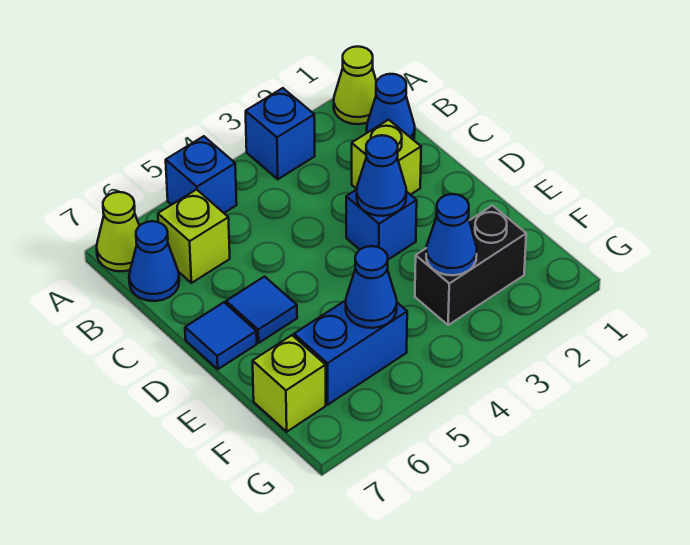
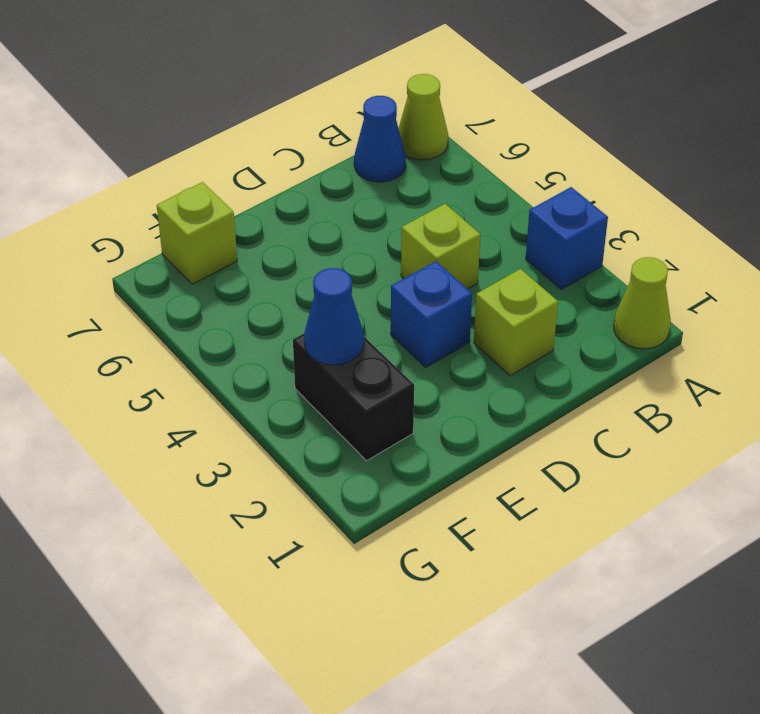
lime brick C4 level 1 -> lime brick B6 level 1
none -> blue brick A5 level 1
none -> blue cone B1 level 1
none -> blue tile D6 level 1

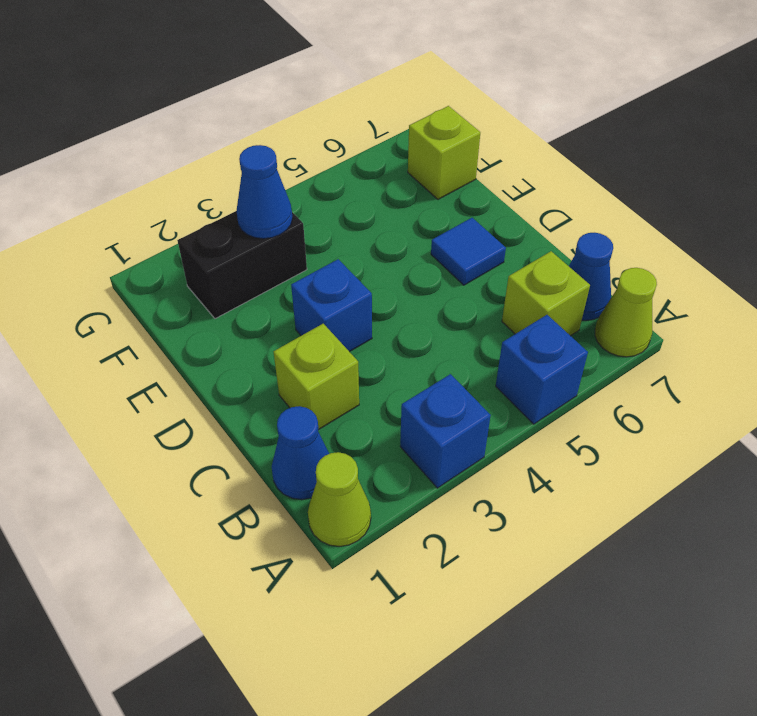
none -> blue tile D7 level 1
none -> blue brick F5:F6 level 1
none -> blue cone D3 level 2

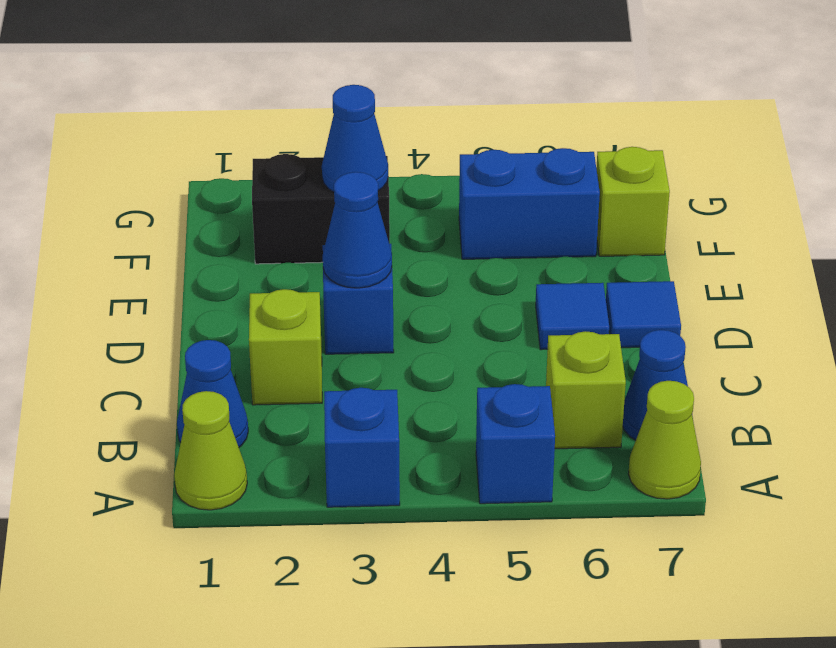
none -> blue cone F5 level 2

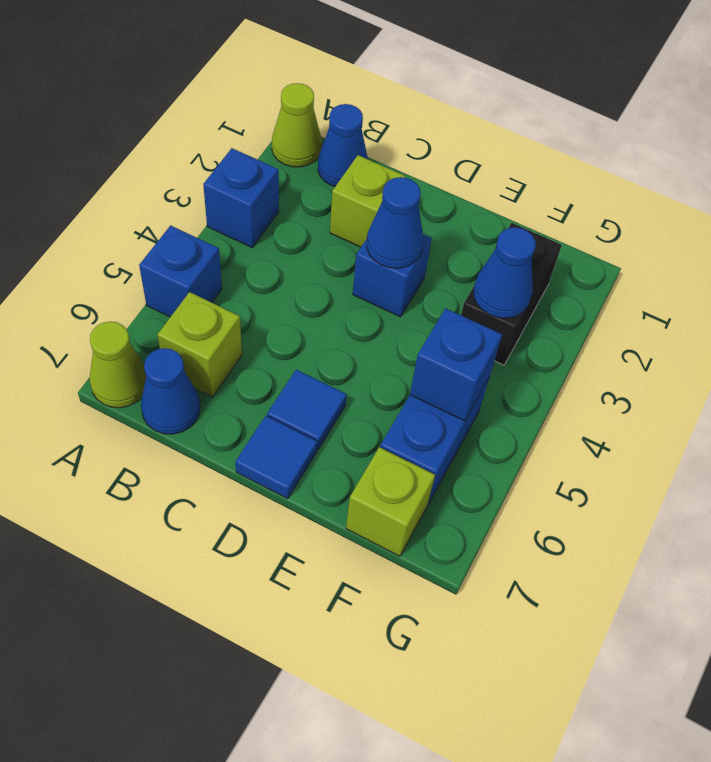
blue brick F5 level 2 -> blue cone F5 level 2

